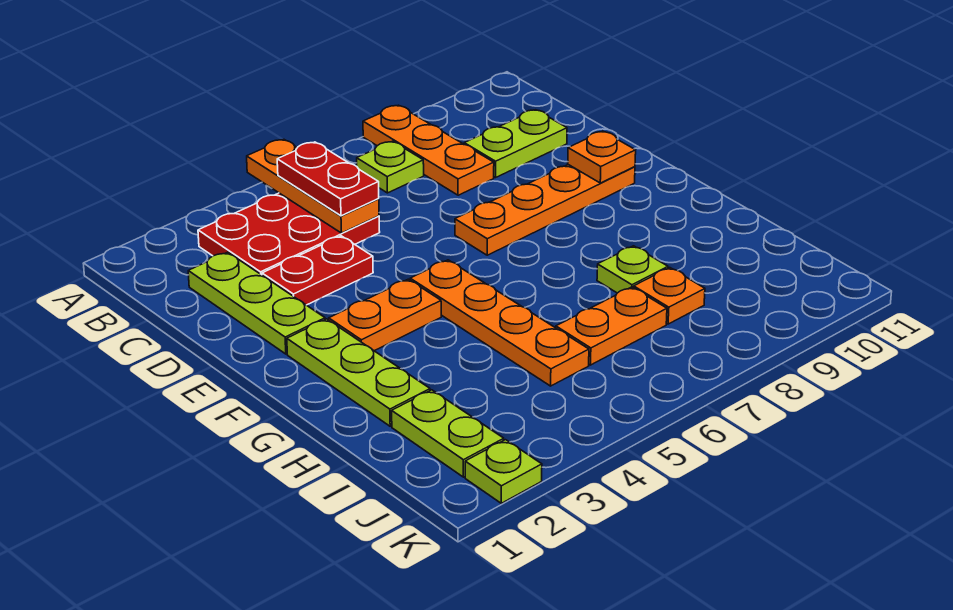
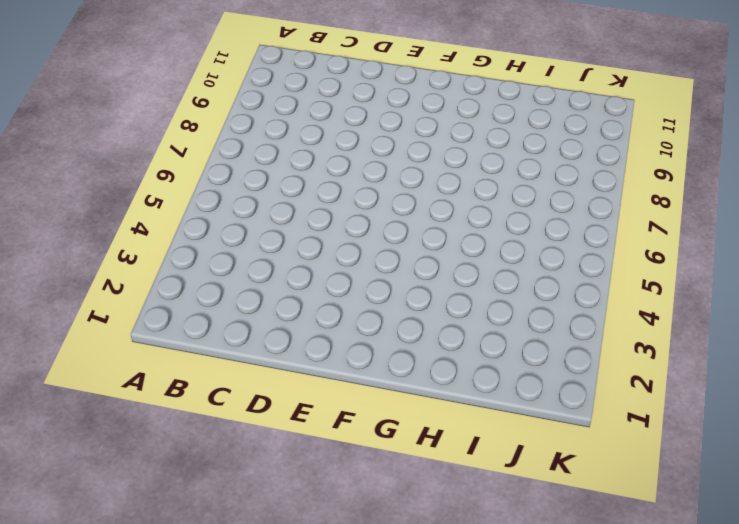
none -> orange plate A8:C8 level 1
none -> red plate B3:C5 level 1
none -> lime plate B7 level 1

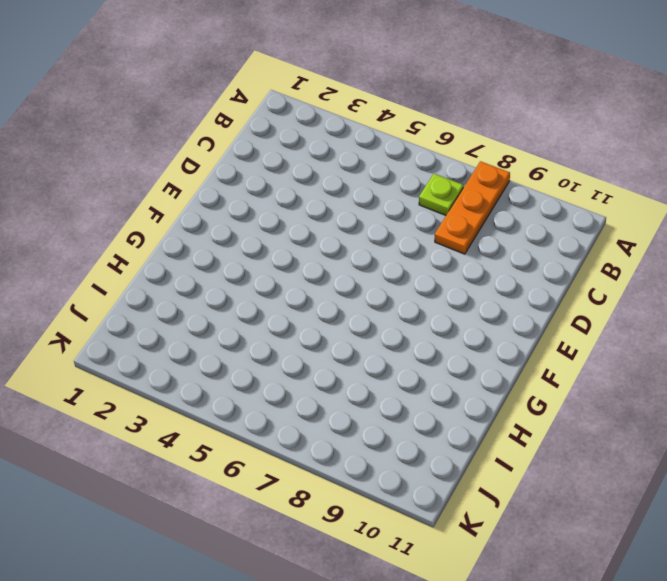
none -> red plate B3:C5 level 1
none -> lime plate C2:E2 level 1
none -> lime plate C9:C10 level 1

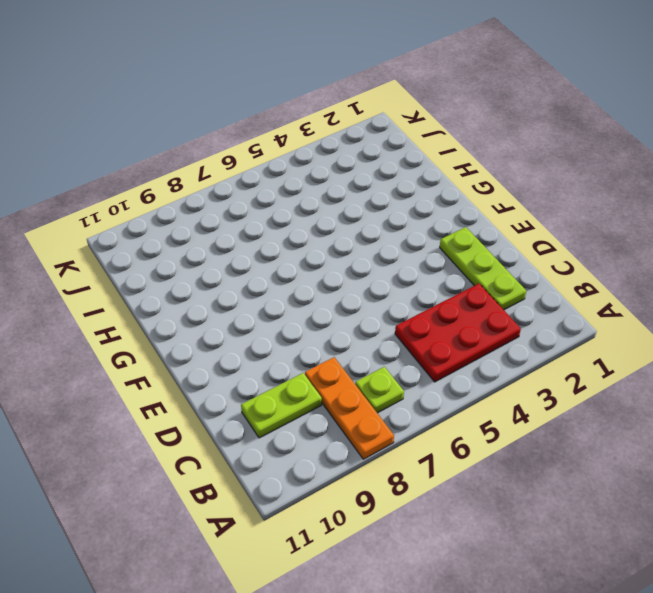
none -> red plate D3:D4 level 1
none -> orange plate E7:E10 level 1
none -> lime plate F2:H2 level 1

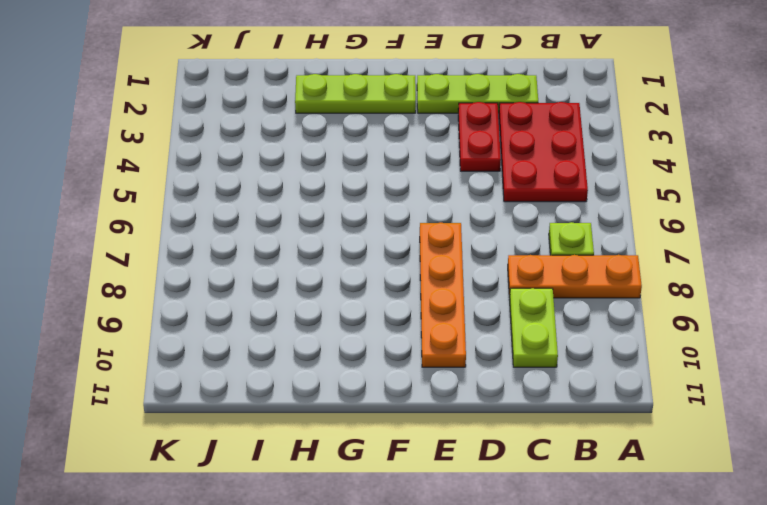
none -> orange plate F3:F4 level 1
none -> orange plate F5:I5 level 1
none -> lime plate H8 level 1

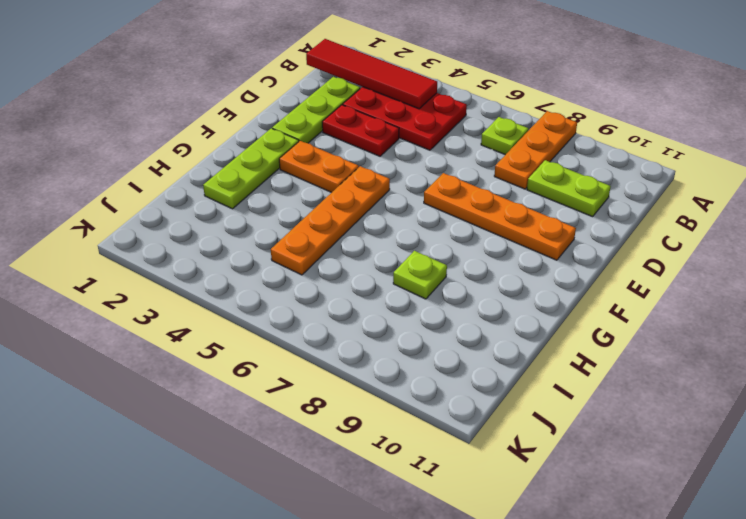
red tile B1:B4 level 2 -> none
none -> lime plate I2:J2 level 1
none -> orange plate I6:I7 level 1
none -> orange plate I8 level 1

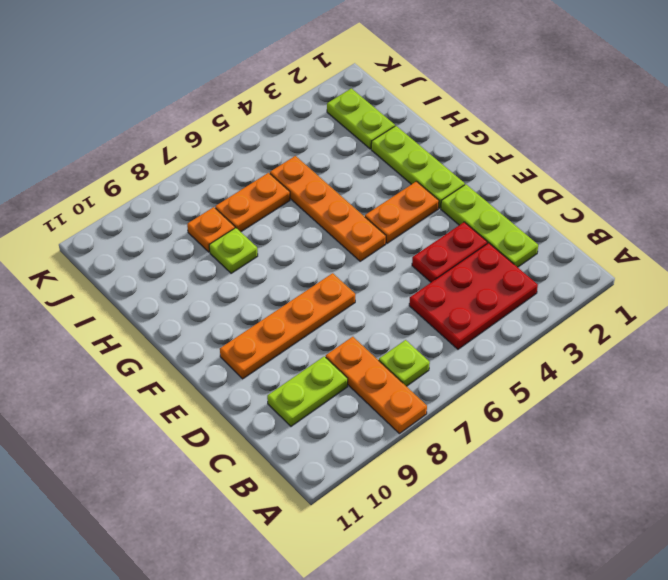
none -> lime plate K2 level 1
none -> orange plate A5:C5 level 2
none -> orange plate E10 level 2

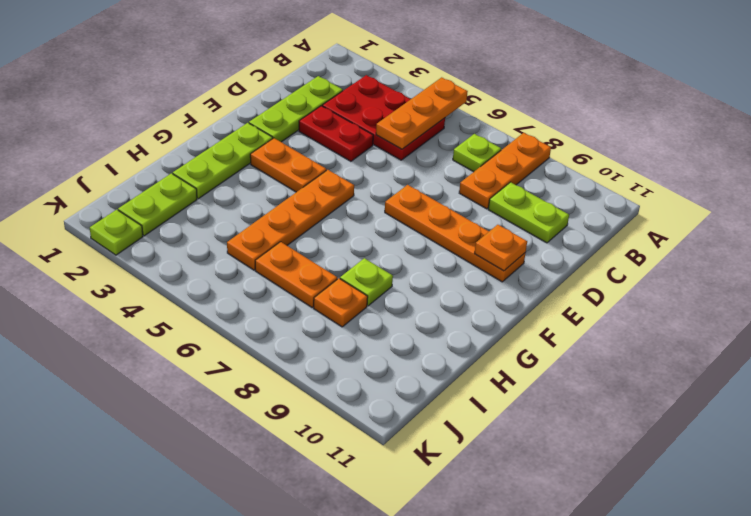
none -> red plate B5:C5 level 3

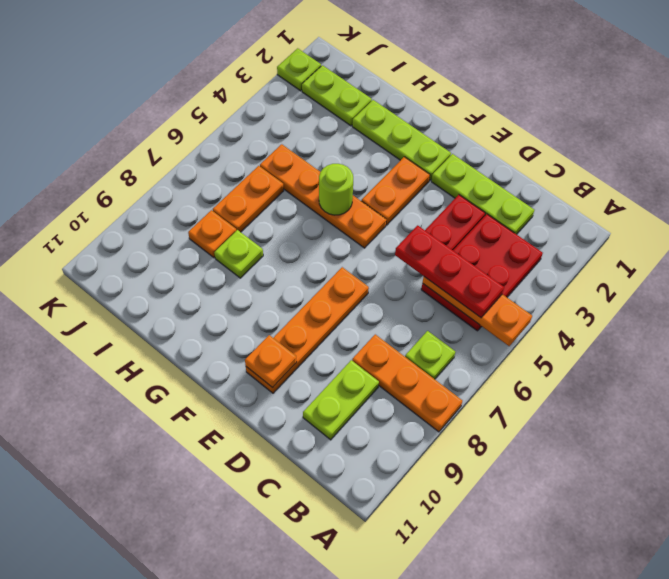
red plate B5:D5 level 3 -> red plate B5:C5 level 3
lime round brick G5 level 2 -> none

